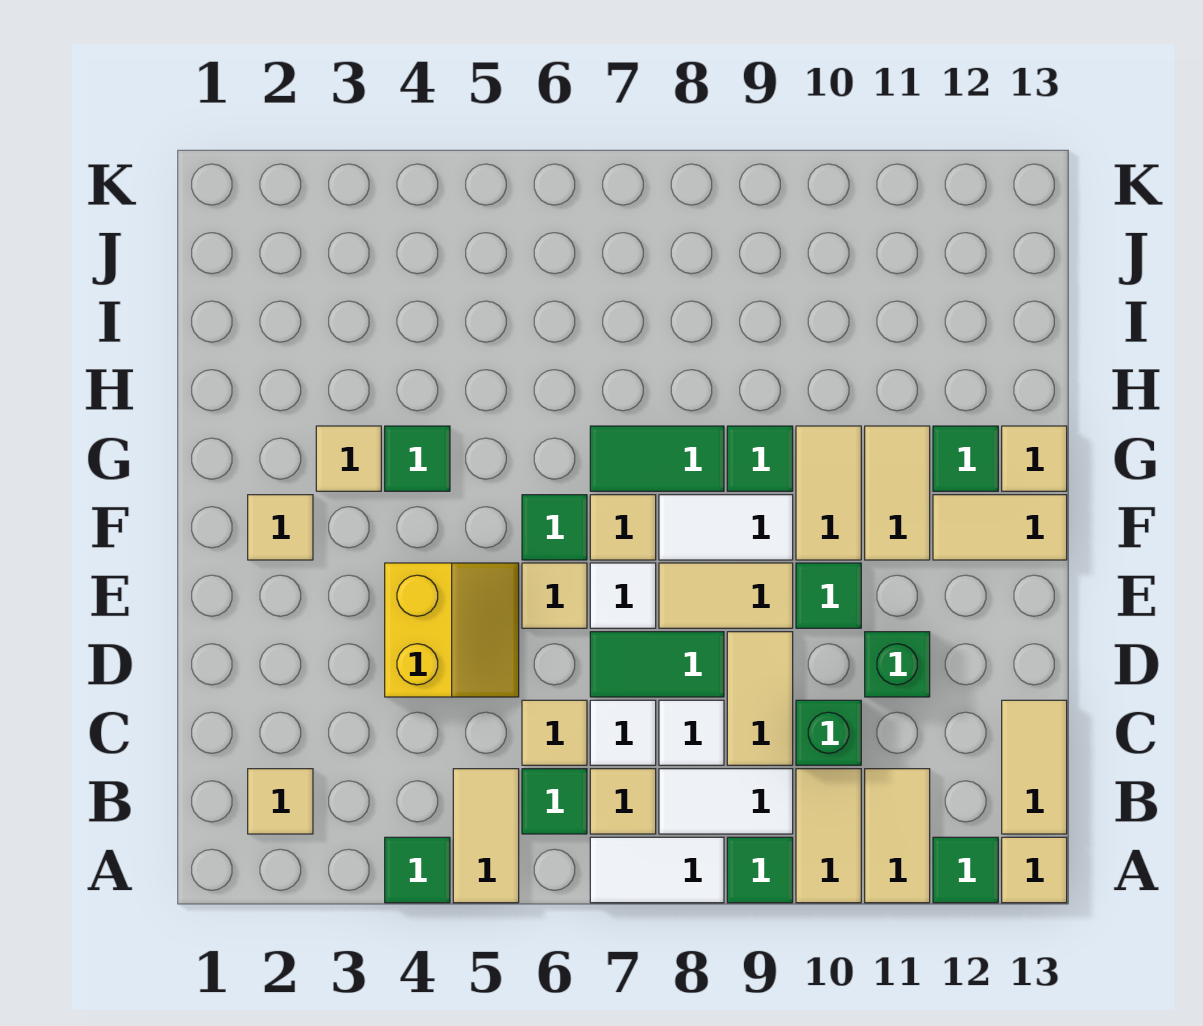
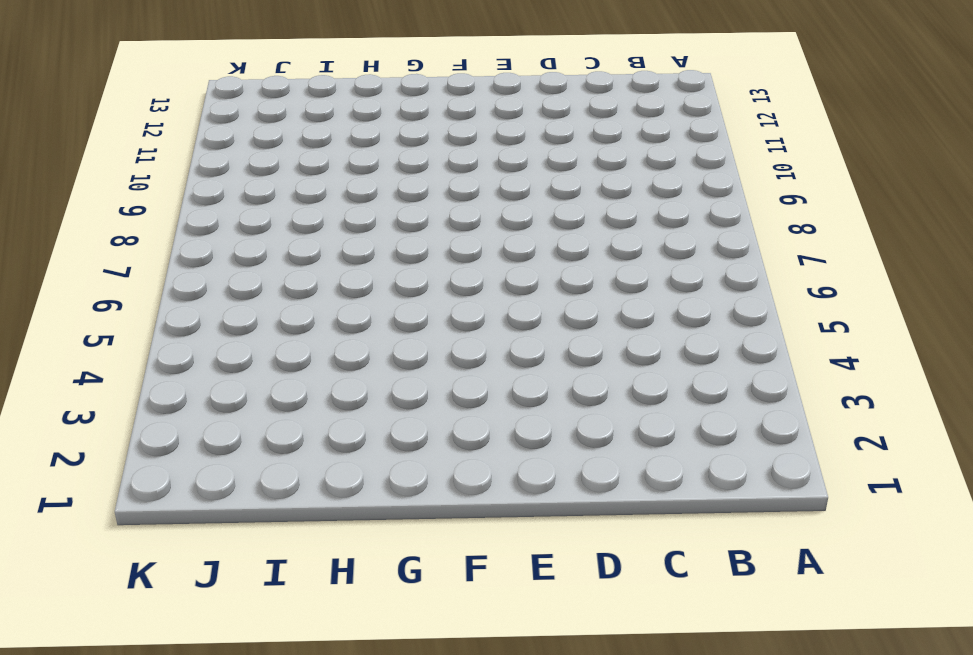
none -> green tile A4 level 1
none -> tan tile A5:B5 level 1
none -> white tile A7:A8 level 1
none -> green tile A9 level 1

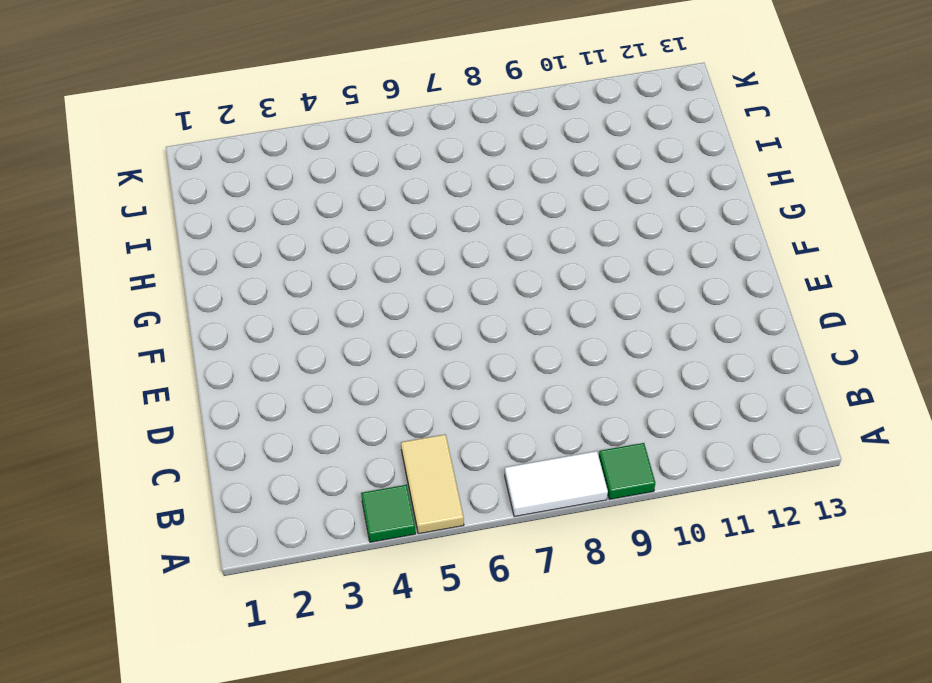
none -> tan tile A10:B10 level 1
none -> tan tile A11:B11 level 1
none -> green tile A12 level 1
none -> tan tile A13 level 1

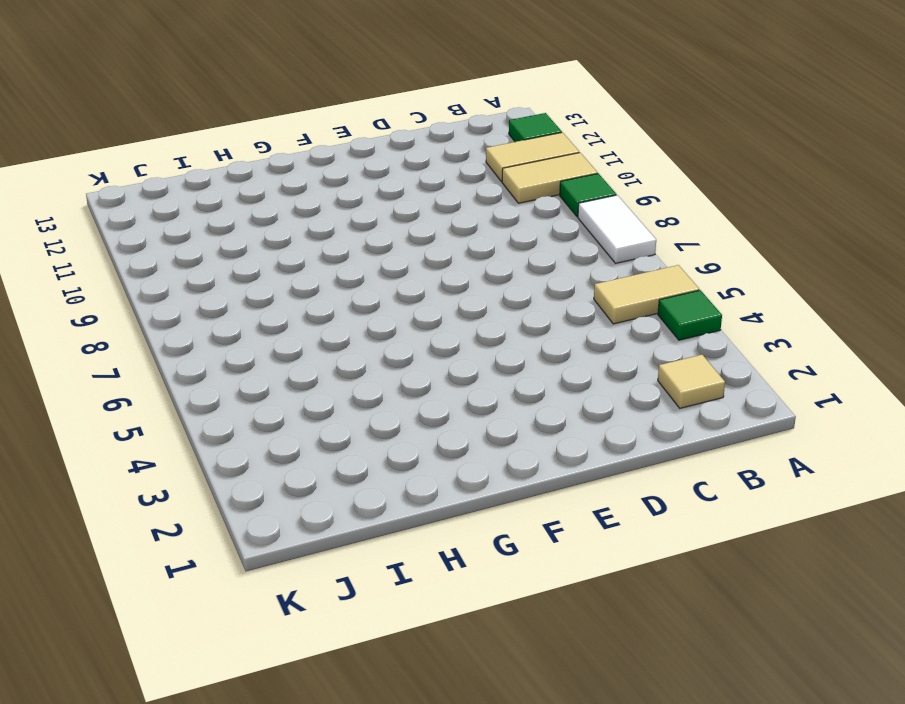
none -> tan tile A13 level 1
none -> green tile B6 level 1
none -> tan tile B7 level 1
none -> white tile B8:B9 level 1

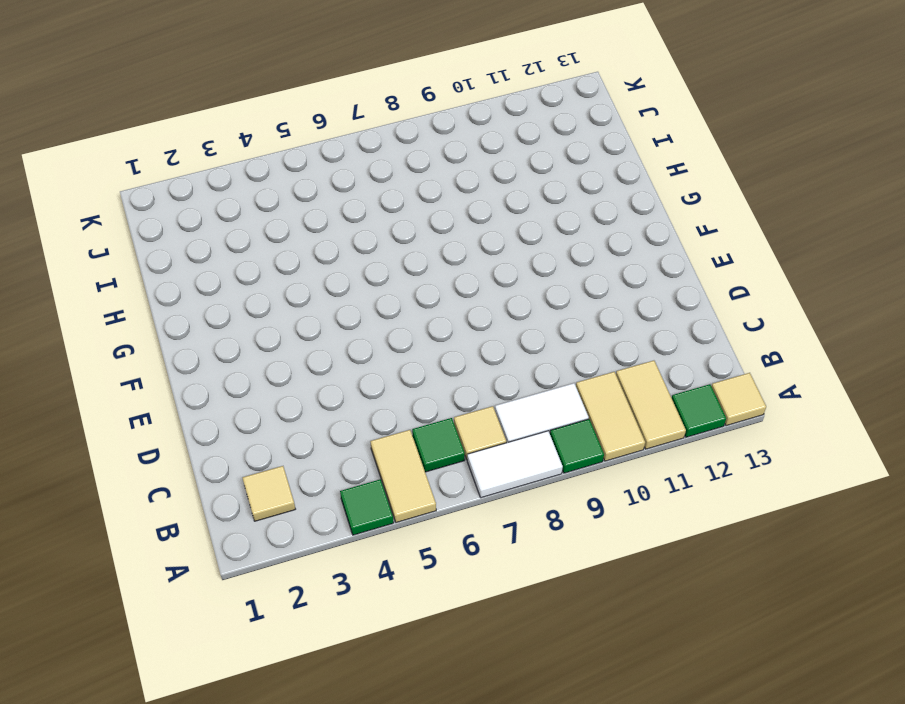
none -> tan tile B13:C13 level 1
none -> tan tile C6 level 1
none -> white tile C7 level 1
none -> white tile C8 level 1

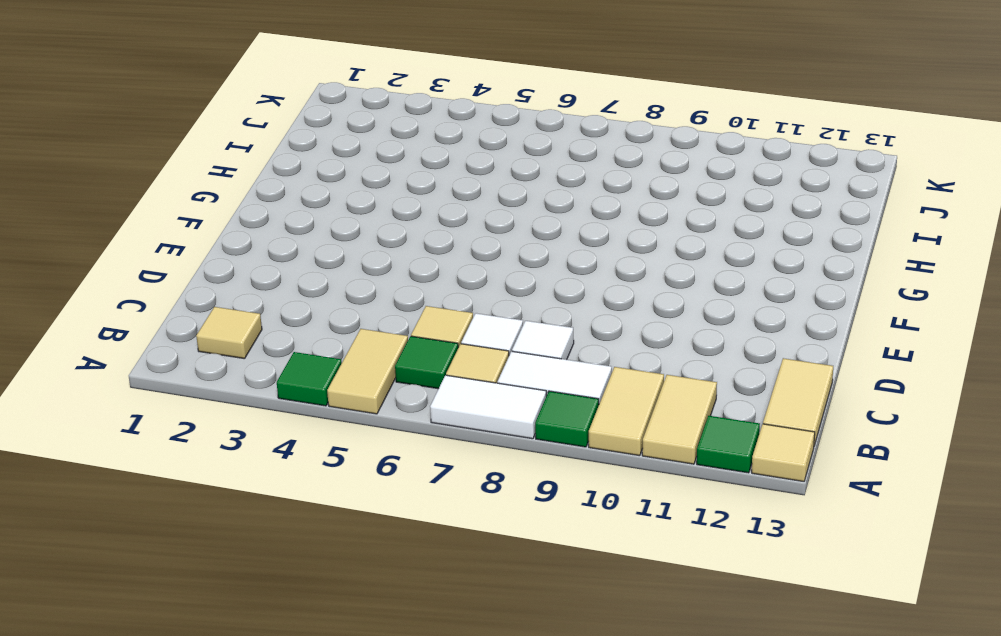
none -> tan tile C9:D9 level 1
none -> green brick C10 level 1
none -> yellow slope D4:E5 level 1 top 4
none -> green tile D7:D8 level 1

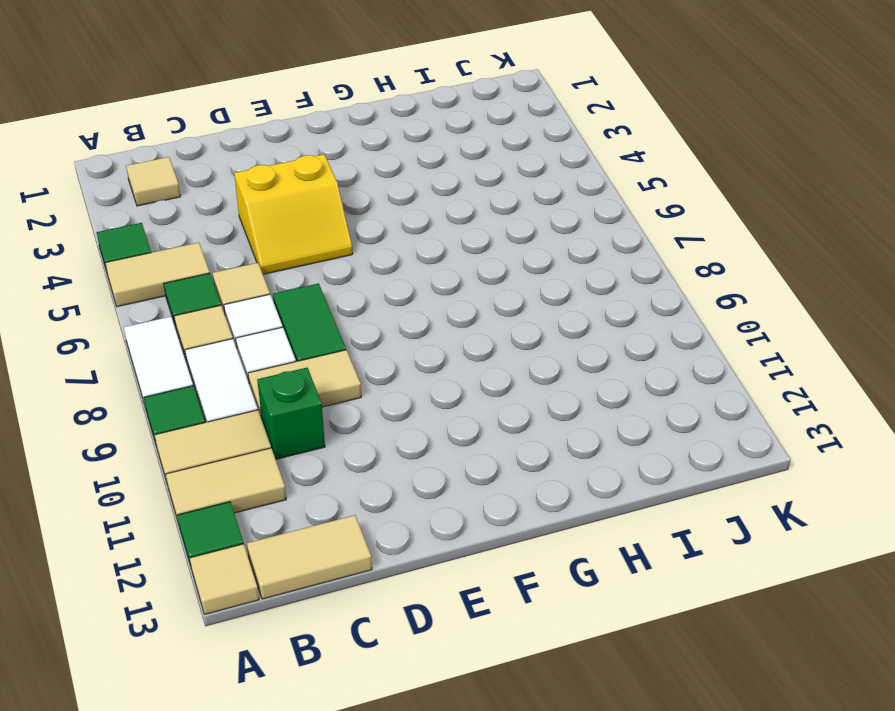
none -> green brick D11 level 1
none -> tan tile E6 level 1
none -> white tile E7 level 1
none -> tan tile E8:E9 level 1

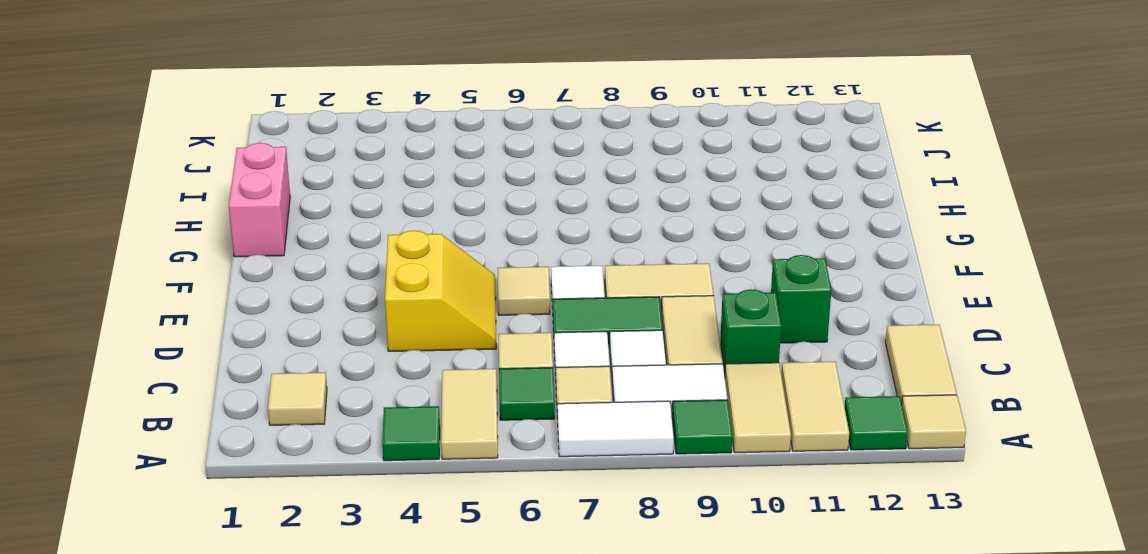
pink brick G1:H1 level 1 -> none
none -> green tile E10 level 1
none -> tan tile F2 level 1
none -> green tile F6 level 1
none -> tan tile F7 level 1

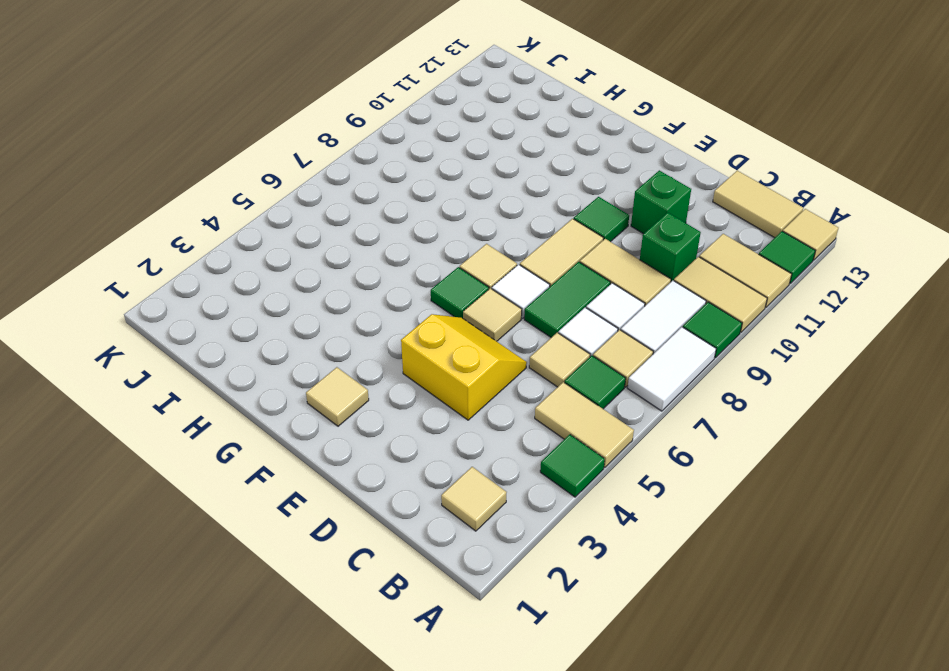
none -> white tile F8:F9 level 1
none -> tan tile F10:G10 level 1
none -> tan tile F11:G11 level 1
none -> tan tile F12:F13 level 1

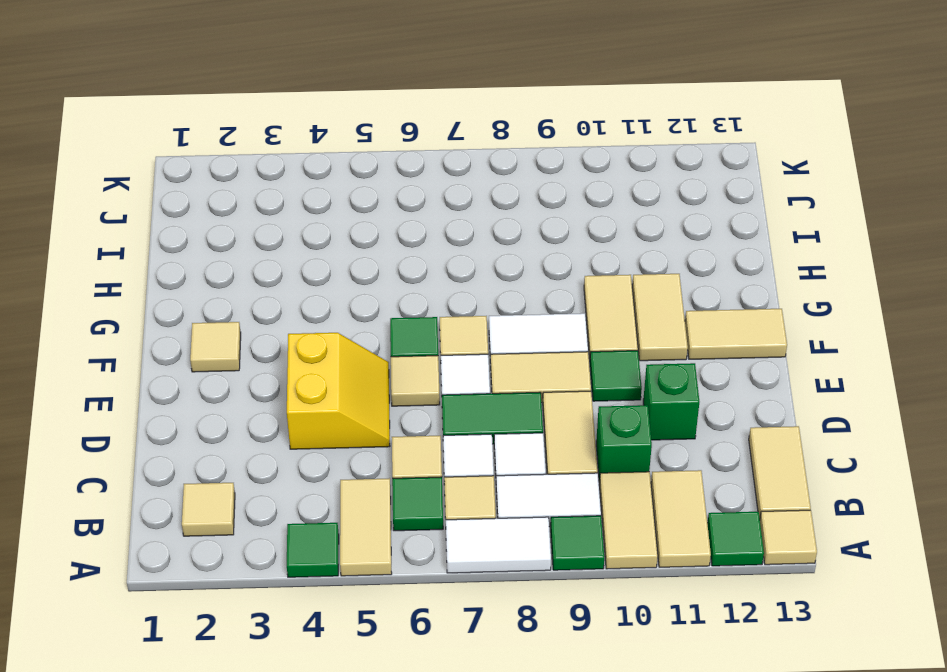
none -> tan tile G3 level 1
none -> green tile G4 level 1
none -> green tile G7:G8 level 1
none -> green tile G9 level 1

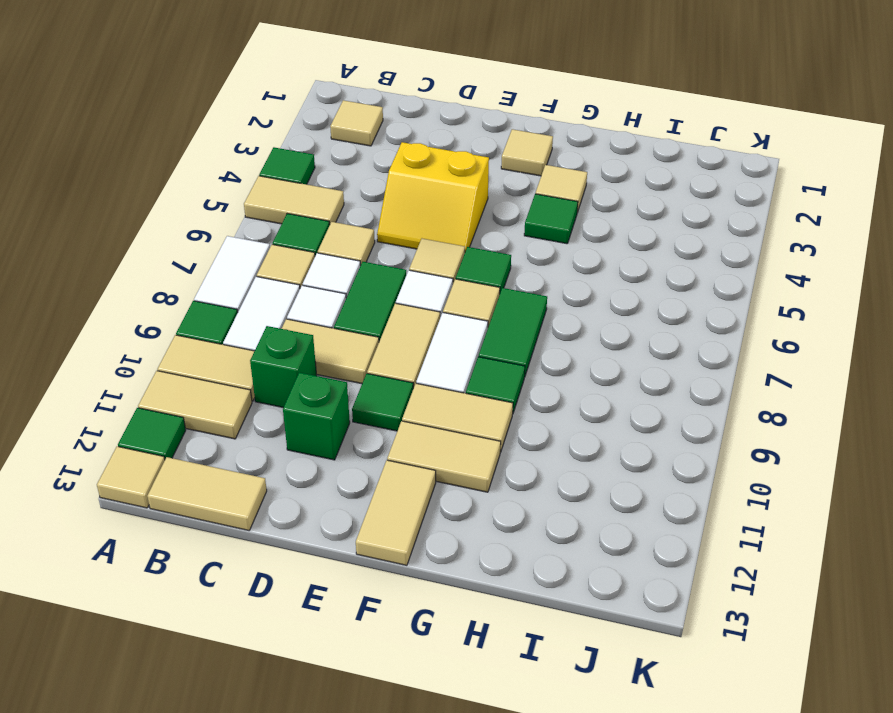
none -> green tile G12 level 1
none -> tan tile G13 level 1

